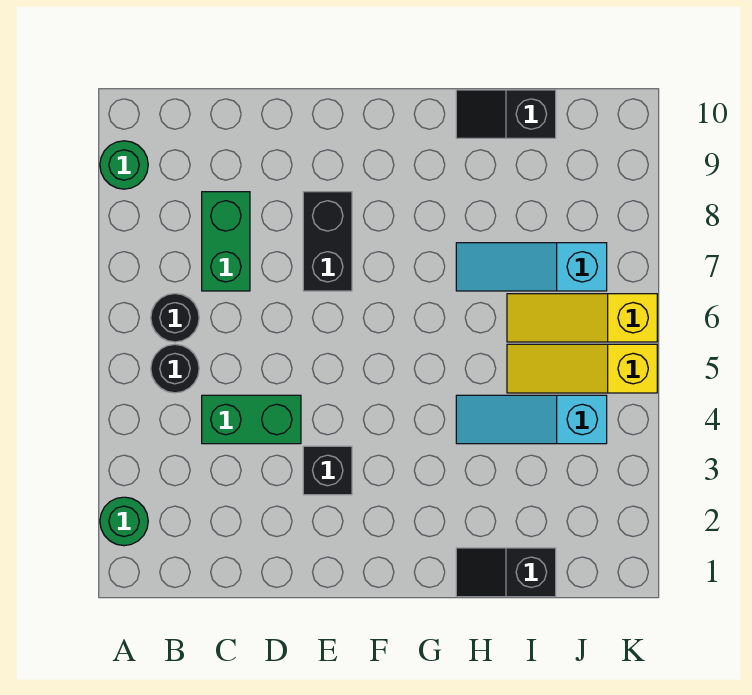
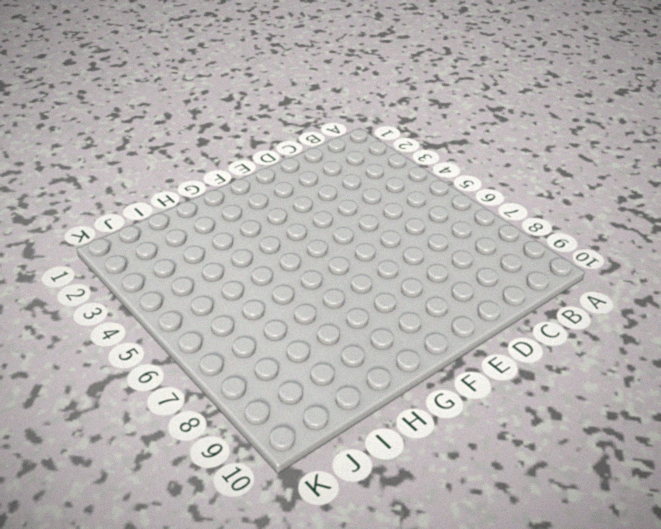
none -> green round brick A2 level 1
none -> green round brick A9 level 1
none -> black round brick B5 level 1

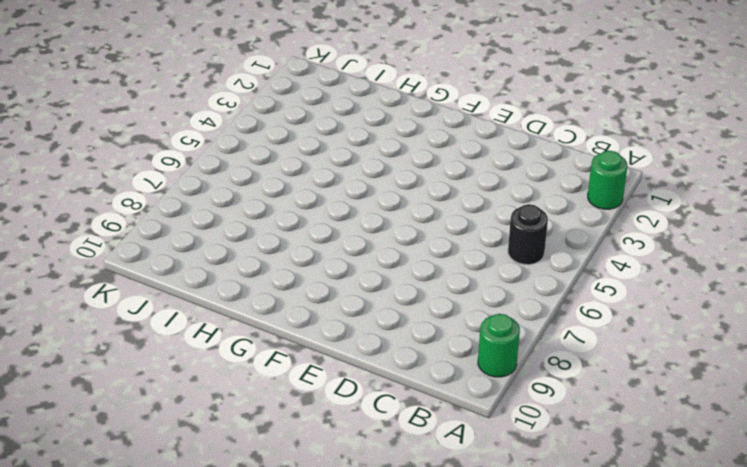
none -> black round brick B6 level 1
none -> green brick C4:D4 level 1
none -> green brick C7:C8 level 1

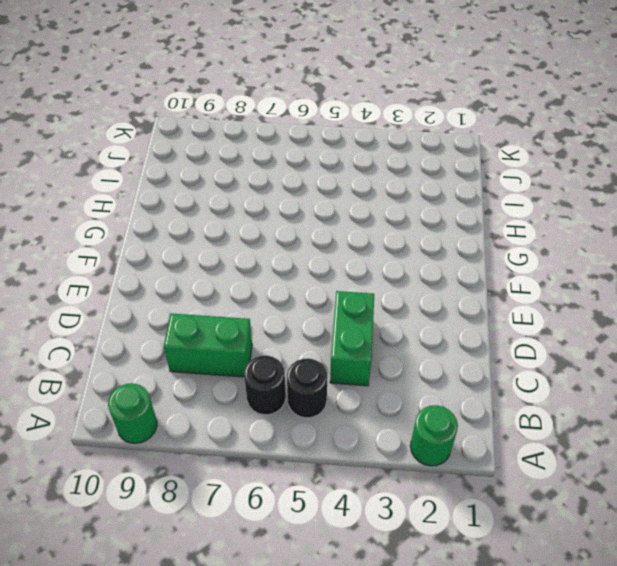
none -> black brick E3 level 1
none -> black brick E7:E8 level 1
none -> black slope H1:I1 level 1 top I

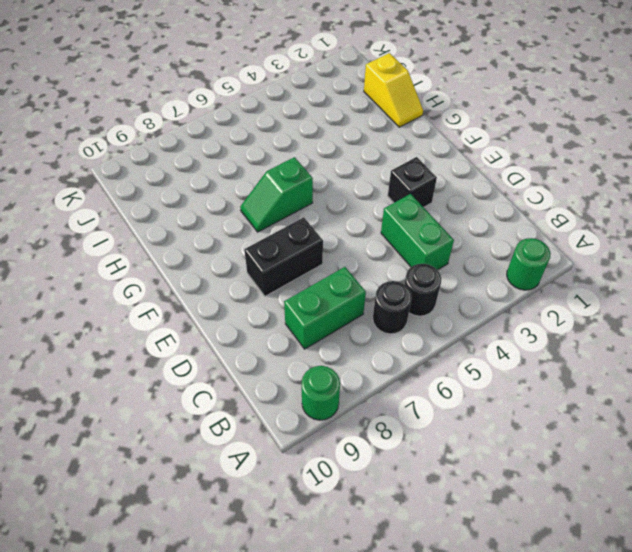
green slope G6:G7 level 1 top 6 -> none
yellow slope H1:I1 level 1 top I -> black slope H1:I1 level 1 top I
none -> cyan slope H4:J4 level 1 top J
none -> cyan slope H7:J7 level 1 top J
none -> black slope H10:I10 level 1 top I

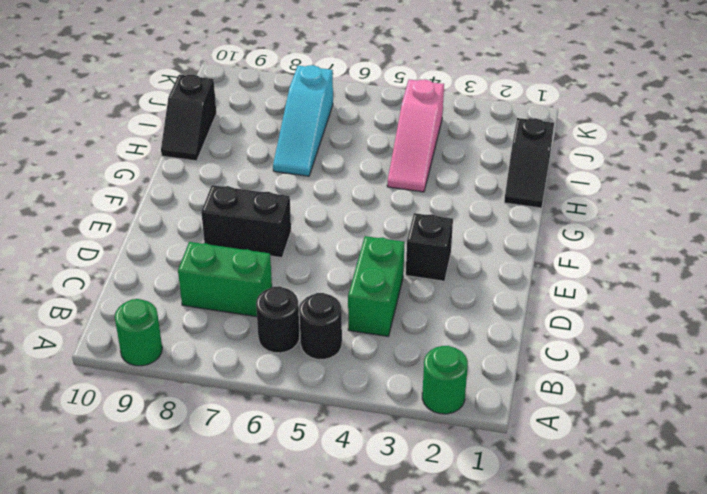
pink slope H4:J4 level 1 top J -> cyan slope H4:J4 level 1 top J
none -> yellow slope I5:K5 level 1 top K
none -> yellow slope I6:K6 level 1 top K

